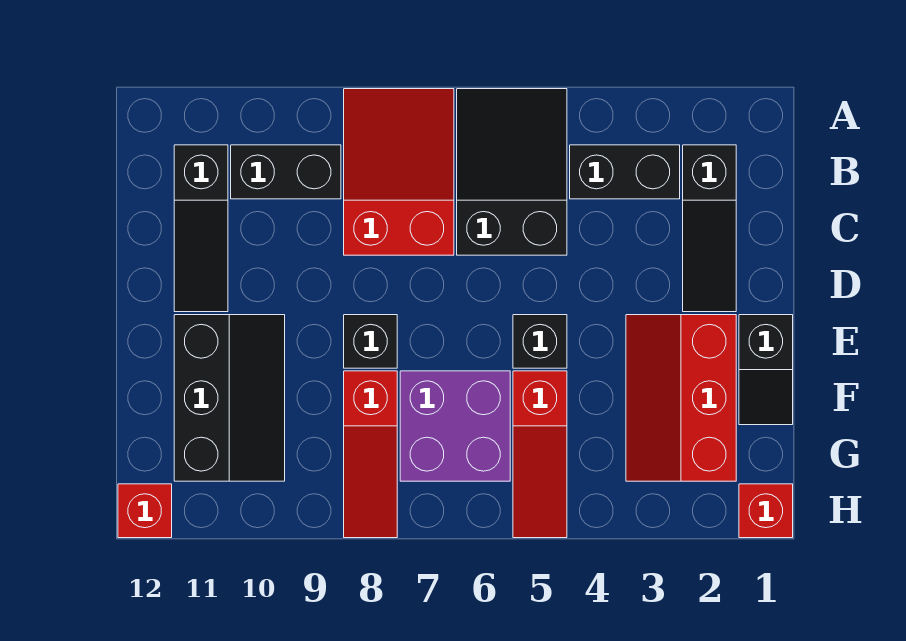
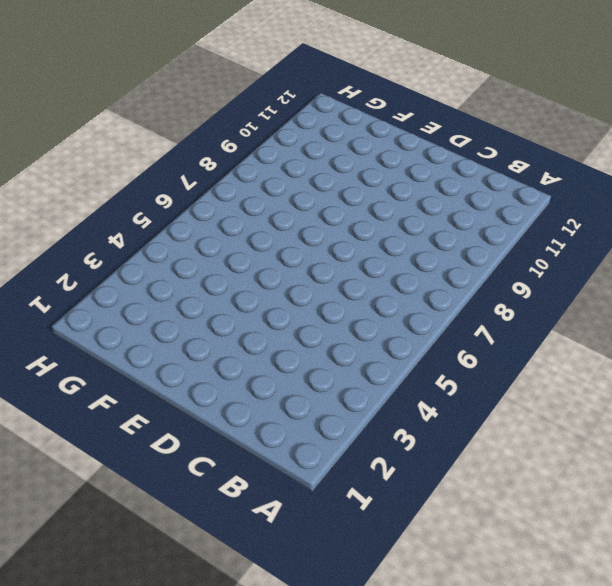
none -> black slope A5:C6 level 1 top C
none -> red slope A7:C8 level 1 top C
none -> black slope B2:D2 level 1 top B

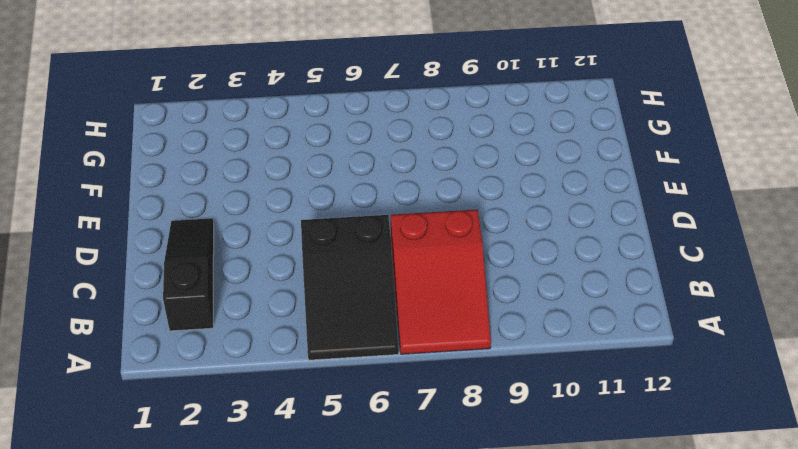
none -> black brick B3:B4 level 1
none -> black brick B9:B10 level 1
none -> black slope B11:D11 level 1 top B

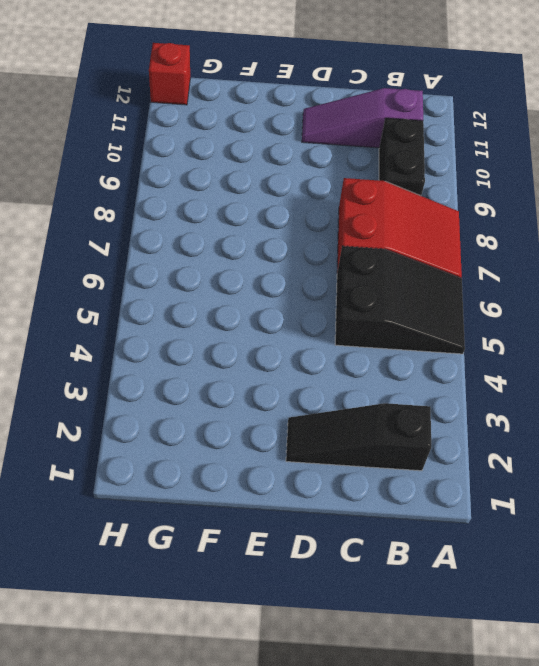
purple slope B11:D11 level 1 top B -> black slope B11:D11 level 1 top B
none -> black brick B3:B4 level 1
none -> black slope E1:F1 level 1 top E
none -> red slope E2:G3 level 1 top 2

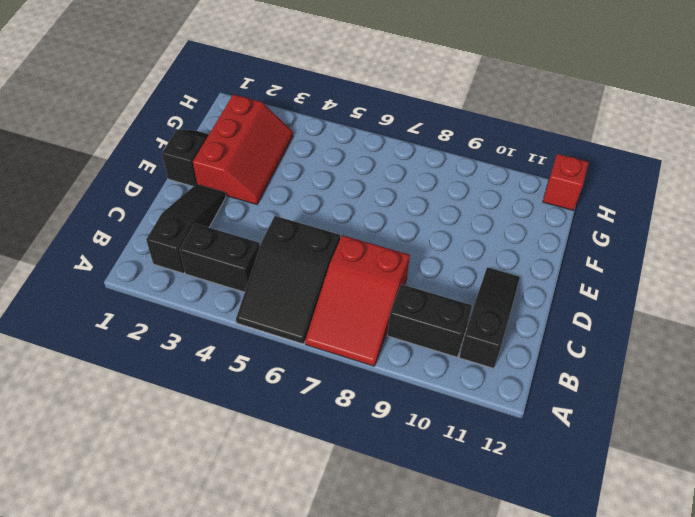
none -> black brick E5 level 1
none -> black brick E8 level 1
none -> black slope E10:G11 level 1 top 11

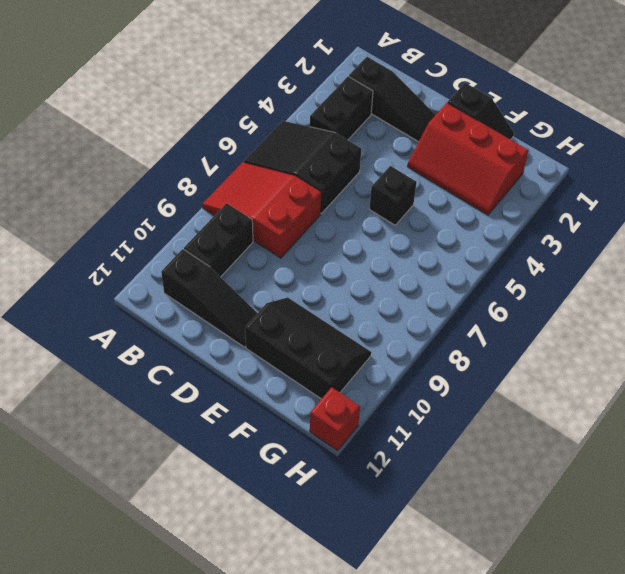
none -> black brick E8 level 1
none -> red slope F5:H5 level 1 top F
none -> purple brick F6:G7 level 1

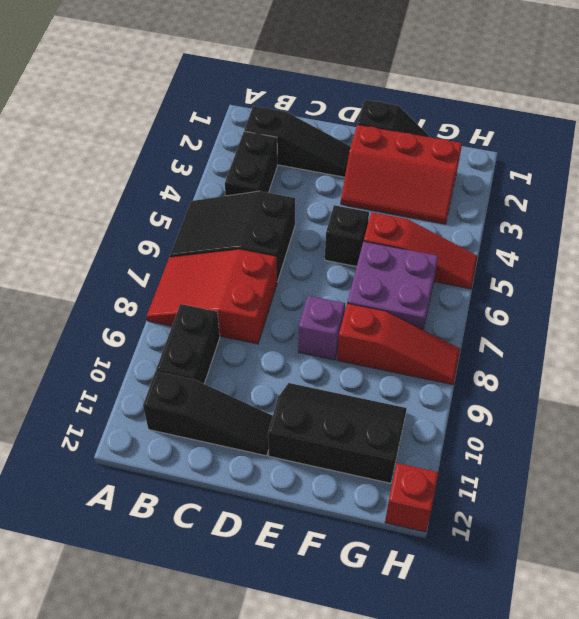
purple brick E8 level 1 -> black brick E8 level 1
none -> red brick H1 level 1

